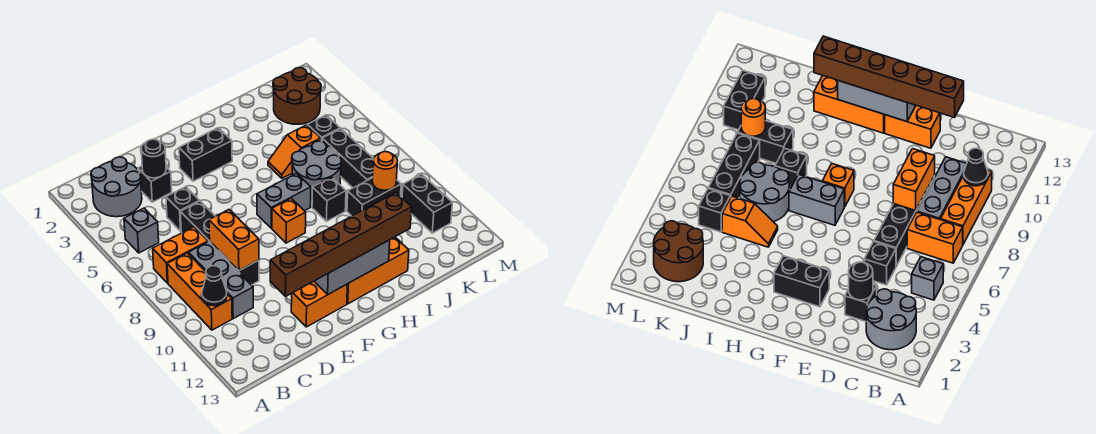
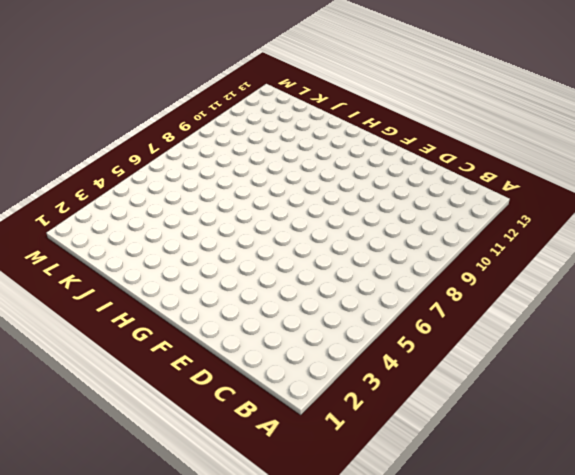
none -> grey round brick B2:C3 level 1
none -> grey brick B5 level 1
none -> orange brick B7:C7 level 1

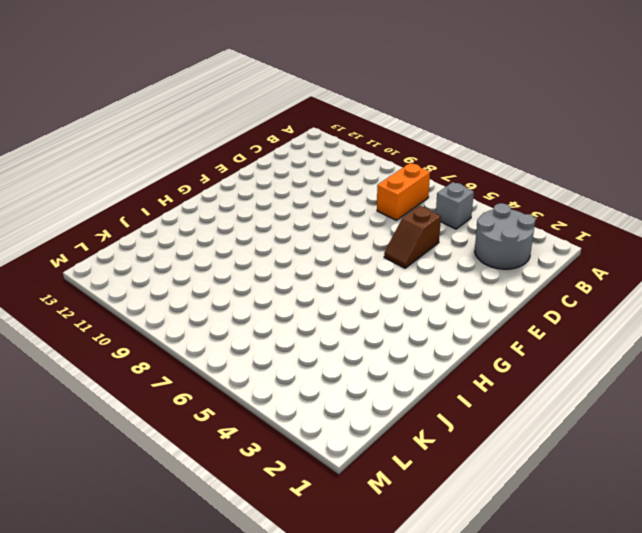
brown slope D5:E5 level 1 top D -> black brick D5 level 1
none -> orange brick B8:B10 level 1
none -> grey brick C8:C10 level 1
none -> black brick D3 level 1

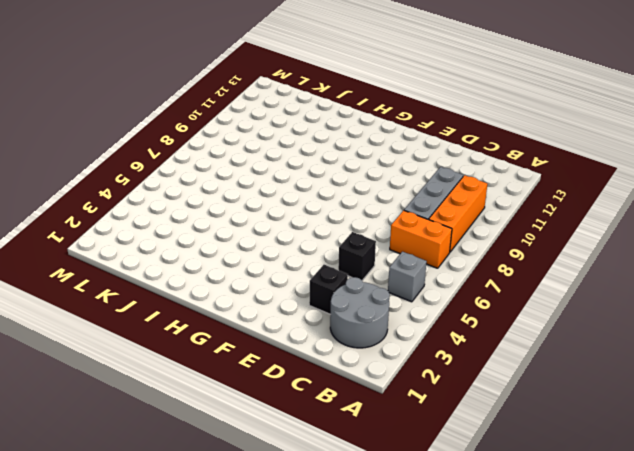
none -> black brick D6:D9 level 1
none -> orange brick E12:F12 level 1
none -> black brick F3:G3 level 1

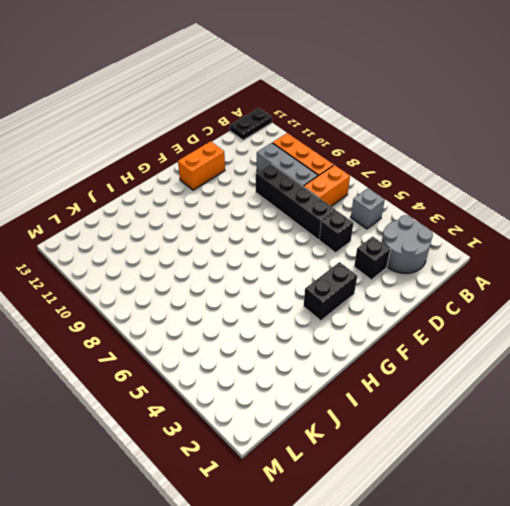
black plate A13:B13 level 1 -> none
none -> grey brick G7:H7 level 1
none -> orange brick G8 level 1
none -> orange brick G12:I12 level 1

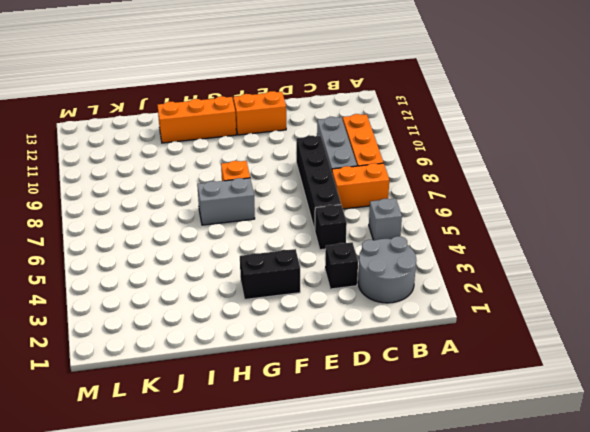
none -> orange slope I5:J5 level 1 top J
none -> grey round brick I6:J7 level 1
none -> black brick I8 level 1

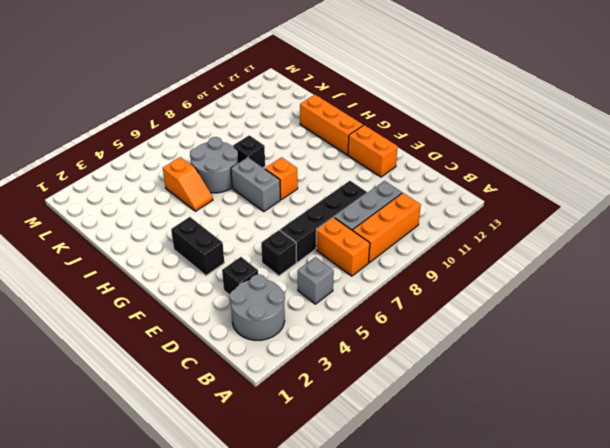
none -> black brick J9:K9 level 1
none -> brown round brick K2:L3 level 1
none -> black brick K5 level 1

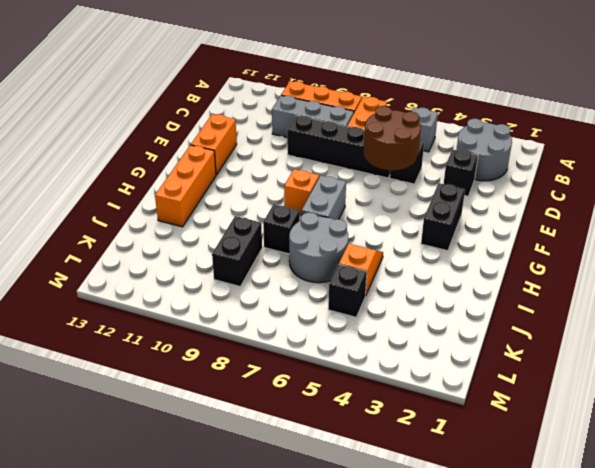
brown round brick D5:E6 level 2 -> brown round brick K2:L3 level 1
none -> black brick K6:K8 level 1
none -> black brick L10:L11 level 1
none -> black cone B10 level 2

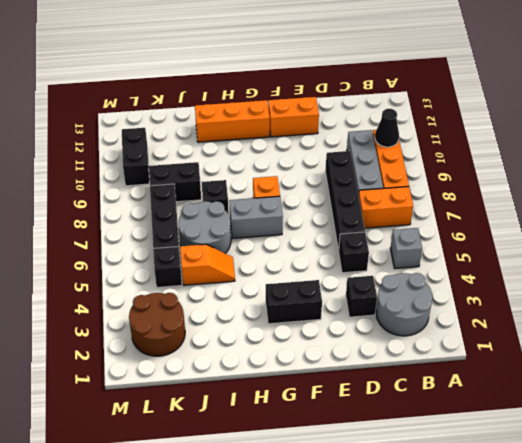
none -> black round brick D3 level 2
none -> orange brick D8:D9 level 2
none -> grey brick F12:H12 level 2

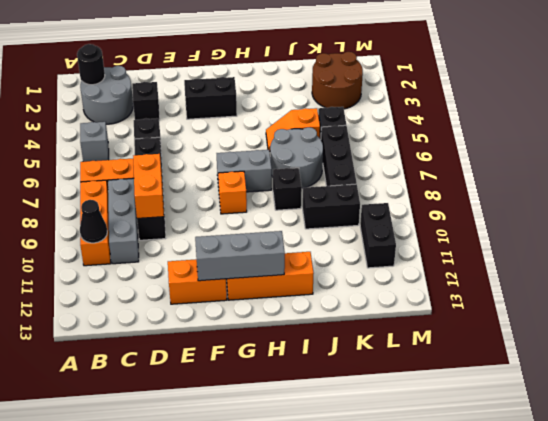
black round brick B2 level 2 -> black round brick D3 level 2
none -> orange round brick K9 level 2
none -> brown brick D12:I12 level 3

